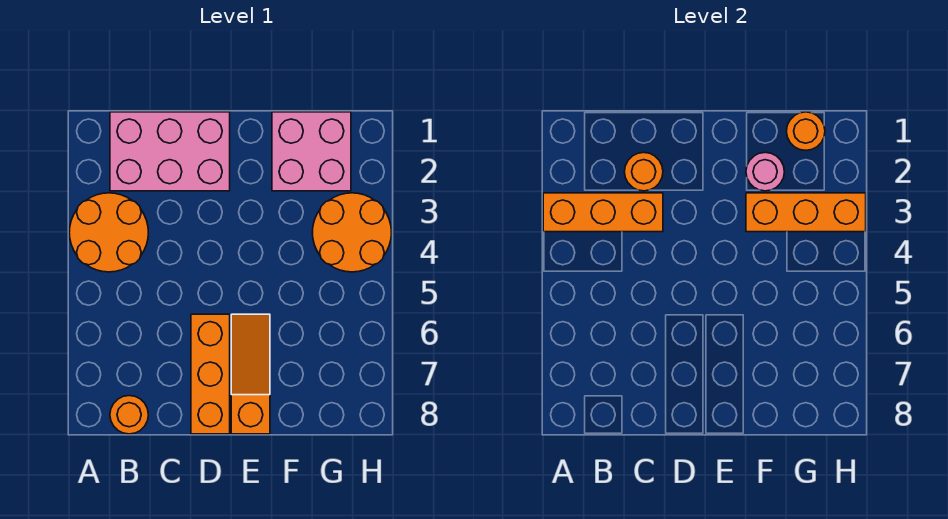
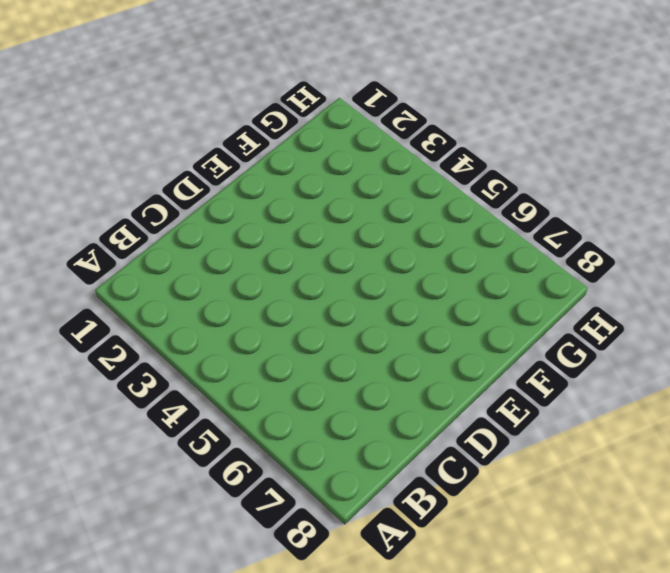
none -> orange round brick A3:B4 level 1
none -> pink brick B1:D2 level 1
none -> orange round brick B8 level 1

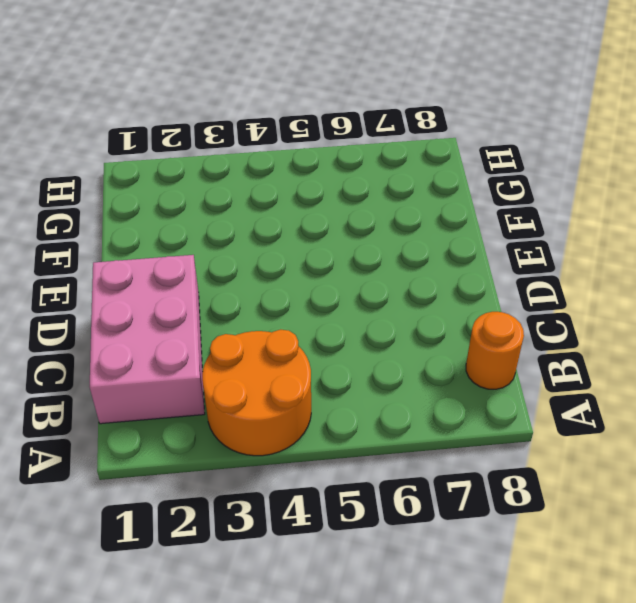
none -> orange brick D6:D8 level 1
none -> orange slope E6:E8 level 1 top 8
none -> pink brick F1:G2 level 1

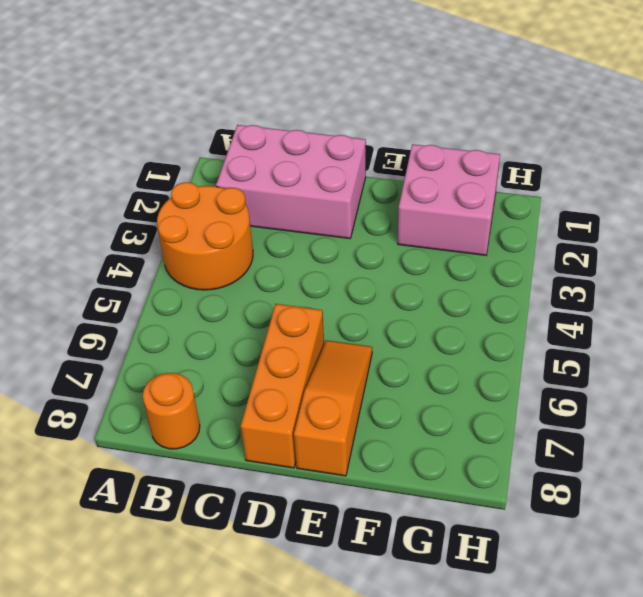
none -> orange round brick G3:H4 level 1
none -> orange brick A3:C3 level 2
none -> orange round brick C2 level 2

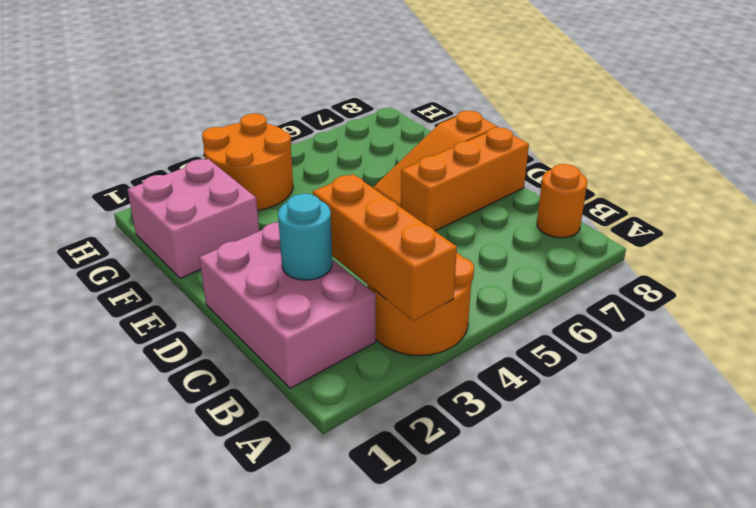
cyan round brick C2 level 2 -> orange round brick C2 level 2
none -> pink round brick F2 level 2
none -> orange brick F3:H3 level 2
none -> orange round brick G1 level 2

